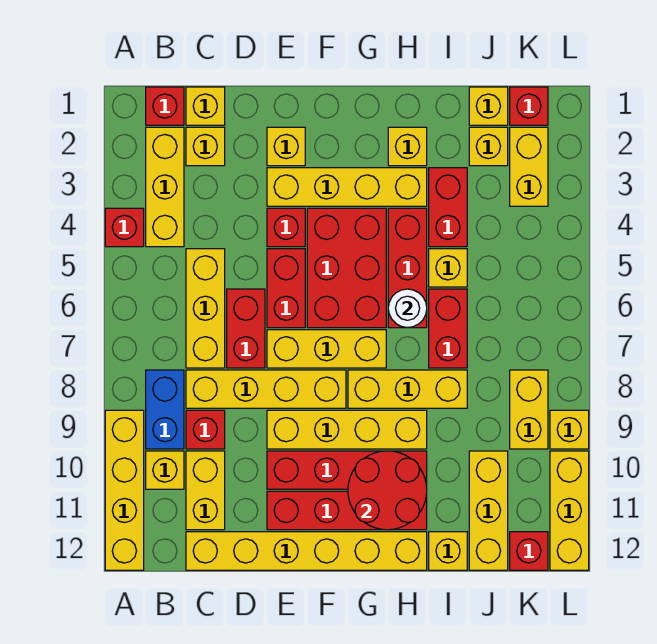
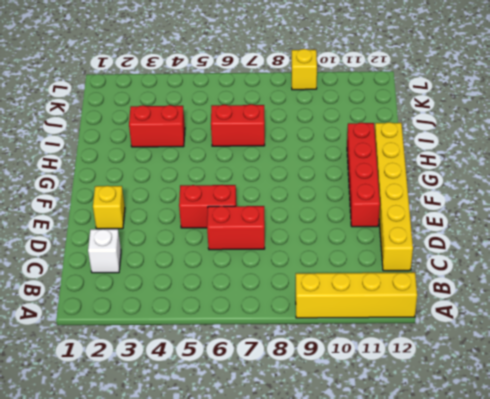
white brick C2 level 1 -> yellow brick C2 level 1
none -> red brick A4 level 1
none -> red brick B1 level 1
none -> yellow brick B2:B4 level 1
none -> blue brick B8:B9 level 1

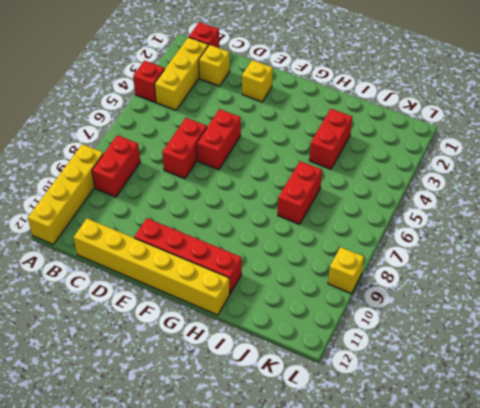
red brick B8:B9 level 1 -> blue brick B8:B9 level 1
none -> yellow brick B10 level 1
none -> yellow brick C1 level 1
none -> yellow brick C5:C7 level 1
none -> yellow brick C8:F8 level 1

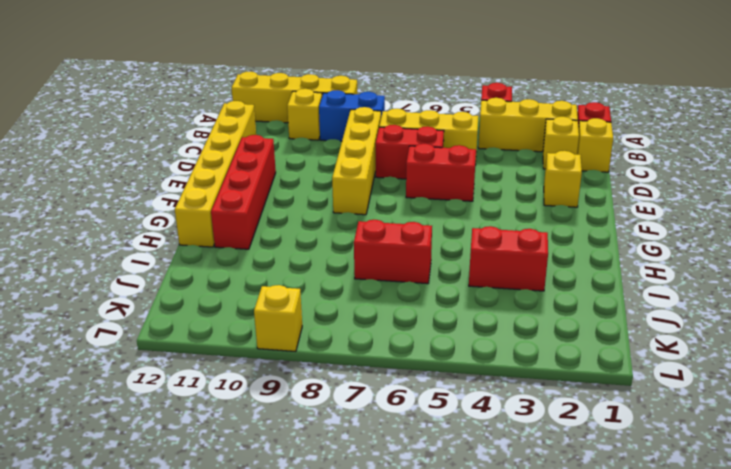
none -> red brick C9 level 1
none -> yellow brick C10:C11 level 1
none -> yellow brick E3:H3 level 1
none -> red brick E4 level 1

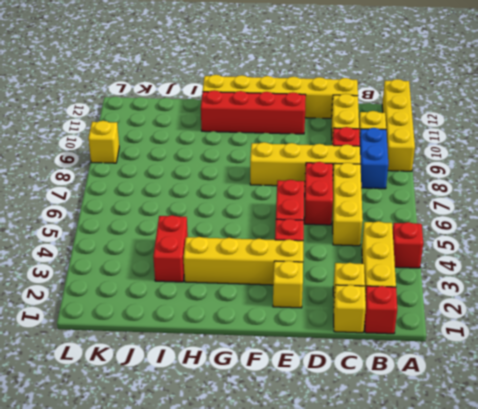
none -> yellow brick E7:G7 level 1
none -> yellow brick E9:H9 level 1
none -> red brick E10:H10 level 1
none -> red brick F4:G6 level 1

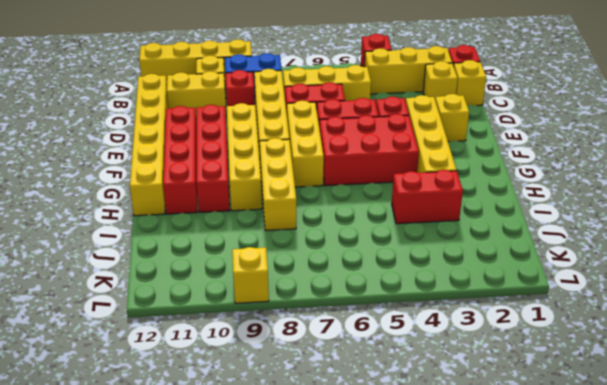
none -> yellow brick H2 level 1
none -> red brick H4:H6 level 1
none -> yellow brick I5 level 1
none -> red brick I6:I7 level 1

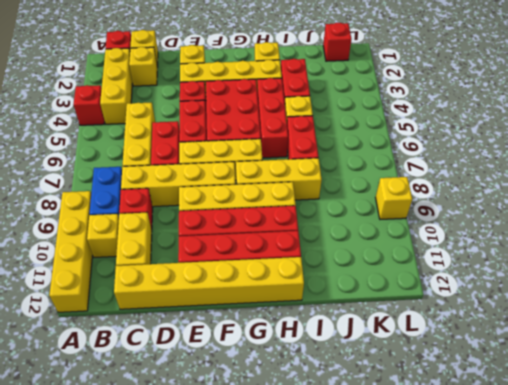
none -> yellow brick I12 level 1
none -> yellow brick J1 level 1
none -> yellow brick J2 level 1
none -> yellow brick J10:J12 level 1

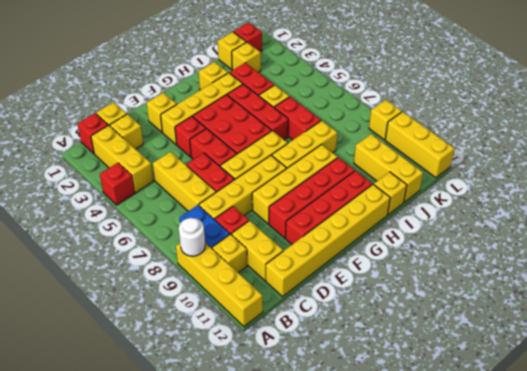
white round brick A9 level 2 -> white round brick H6 level 2
none -> yellow brick K2:K3 level 1
none -> yellow brick K8:K9 level 1
none -> red brick K12 level 1
none -> red round brick G10:H11 level 2

